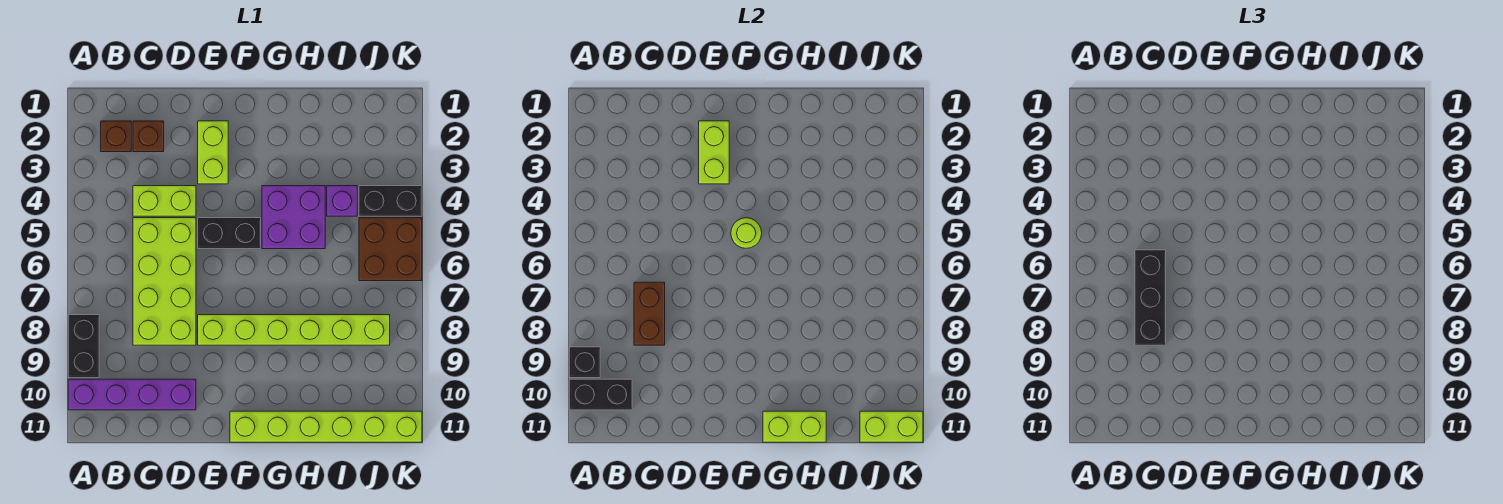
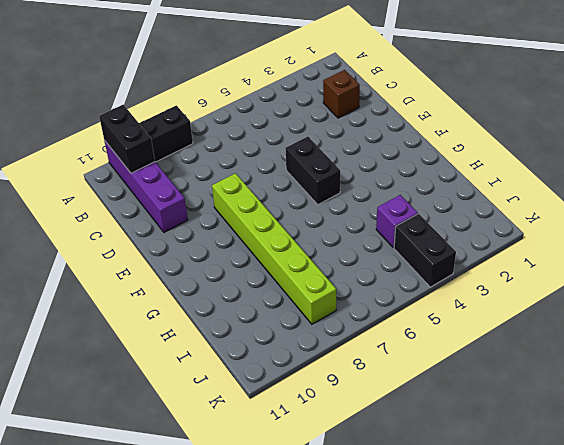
none -> brown brick B2 level 1
none -> lime brick C4:D4 level 1
none -> lime brick C5:D8 level 1

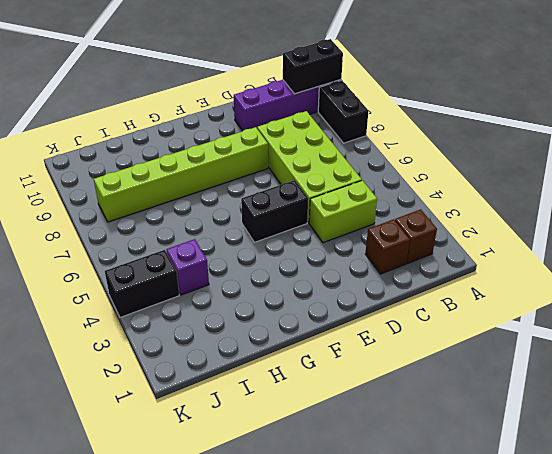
none -> lime brick E2:E3 level 1
none -> lime brick F11:K11 level 1
none -> purple brick G4:H5 level 1

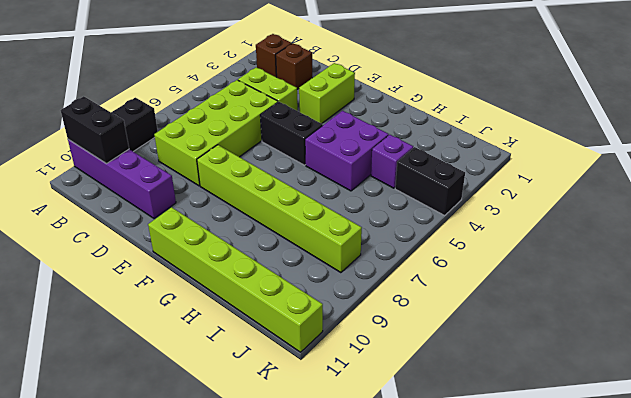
none -> brown brick J5:K6 level 1
none -> black brick A9 level 2
none -> brown brick C7:C8 level 2

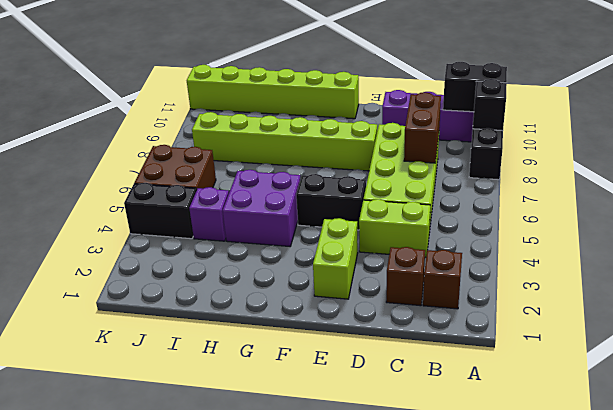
none -> lime brick E2:E3 level 2
none -> lime round brick F5 level 2
none -> lime brick G11:H11 level 2

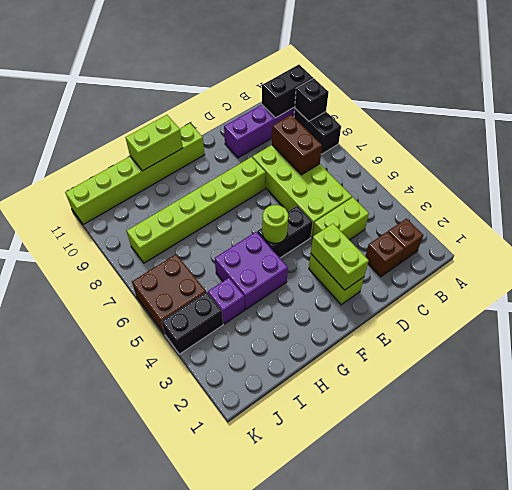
none -> lime brick J11:K11 level 2
none -> black brick C6:C8 level 3

